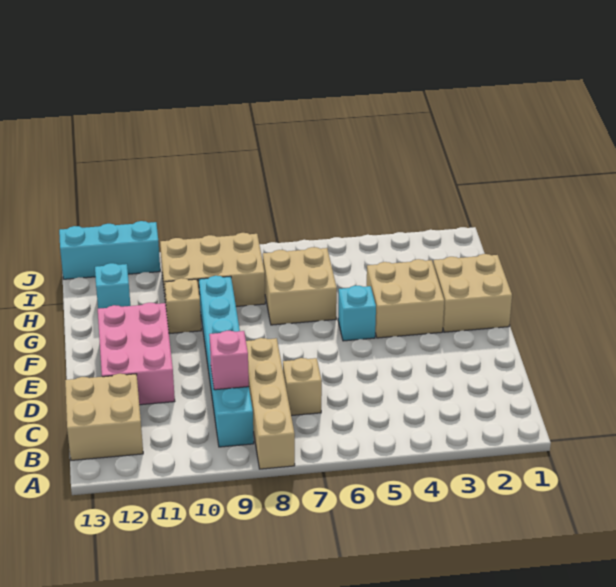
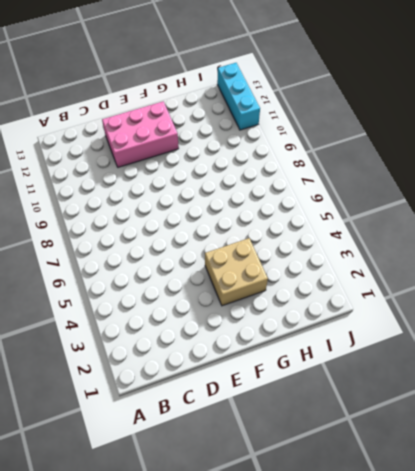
none -> tan brick A8:D8 level 1
none -> cyan brick B9:G9 level 1
none -> tan brick B12:C13 level 1

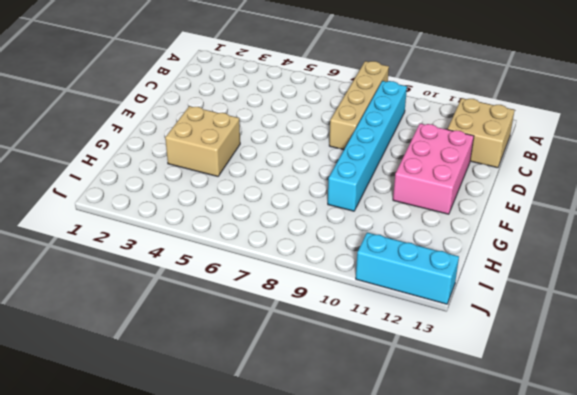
none -> tan brick C7 level 1
none -> tan brick F1:G2 level 1
none -> cyan brick F5 level 1

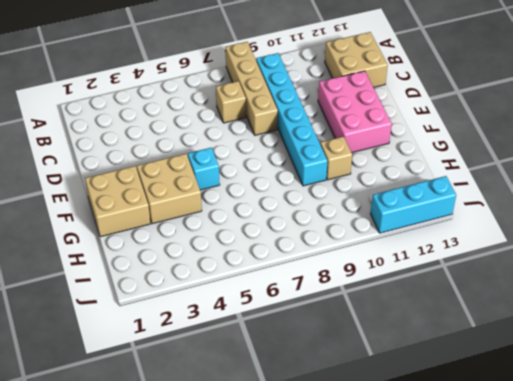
none -> tan brick G6:H7 level 1
none -> tan brick H8:I10 level 1
none -> cyan brick H12 level 1

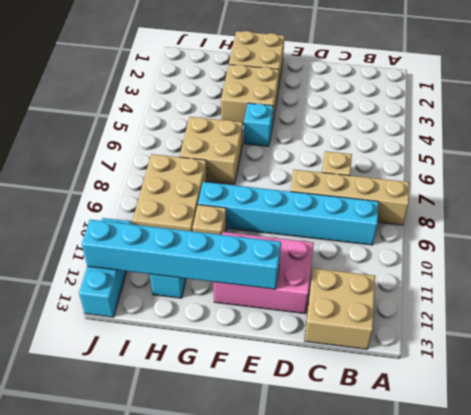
cyan brick E12:J12 level 2 -> none
none -> pink brick C9 level 2

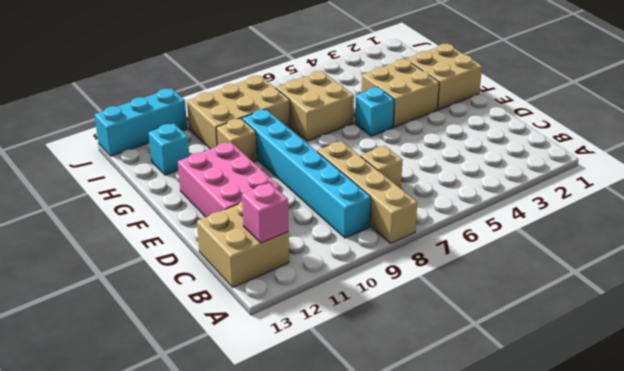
pink brick B12 level 2 -> pink brick C9 level 2

